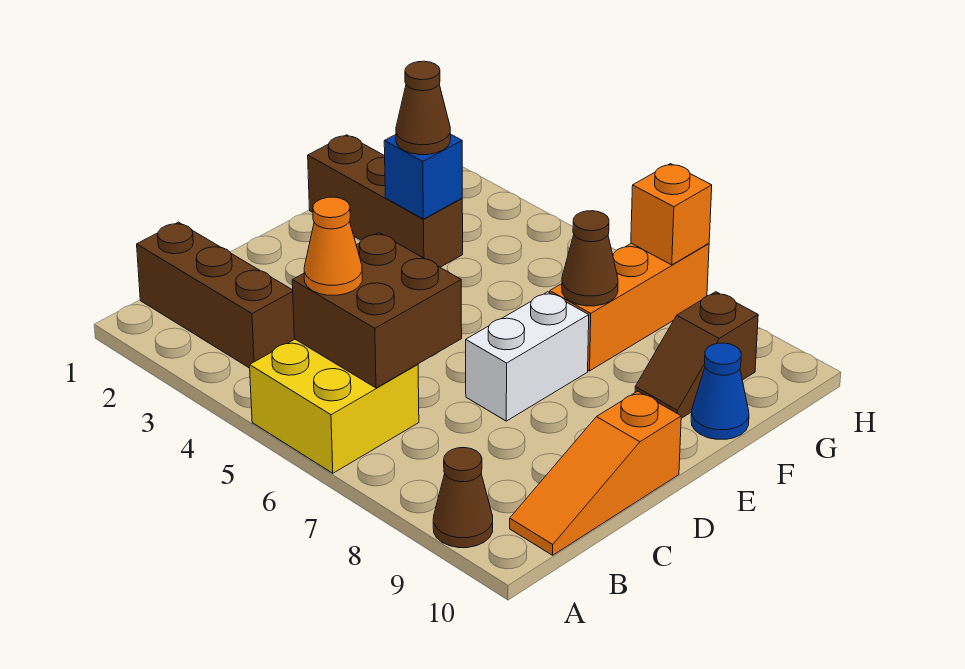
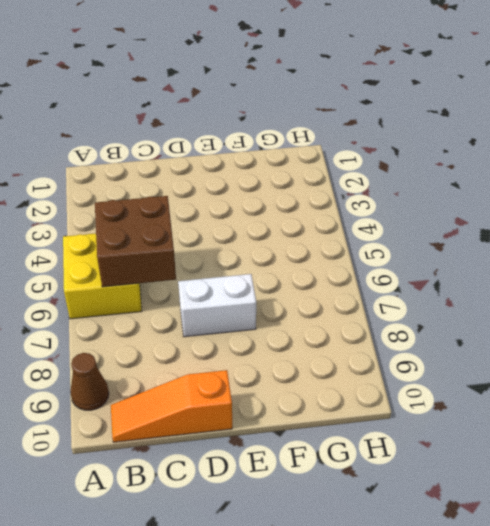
none -> brown brick B1:B3 level 1
none -> brown brick F1:F3 level 1
none -> orange brick F7:H7 level 1

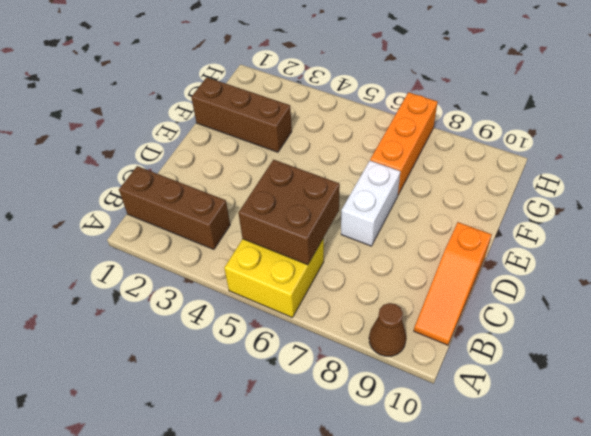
none -> brown slope F9:G9 level 1 top G
none -> blue cone F10 level 1
none -> blue brick F3 level 2

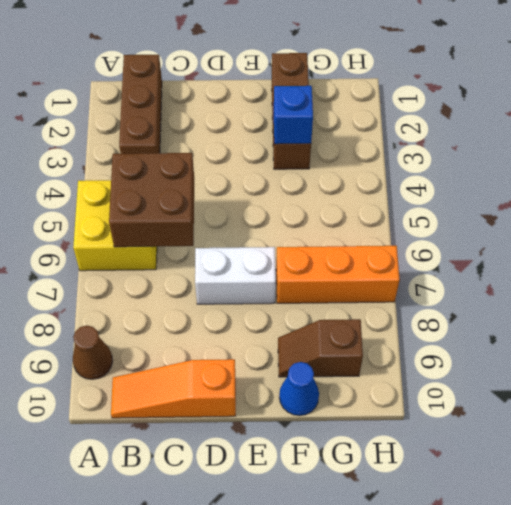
none -> brown cone F7 level 2
none -> orange brick H7 level 2
none -> orange cone B5 level 3

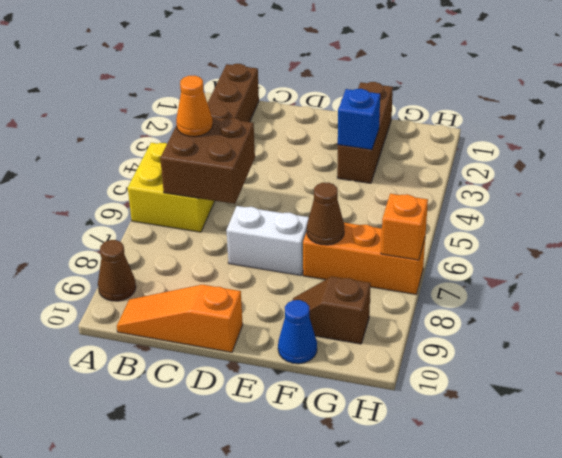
none -> brown cone F3 level 3

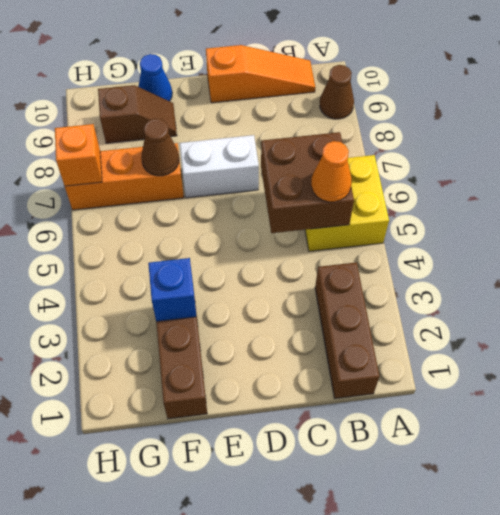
none -> brown cone F3 level 3

